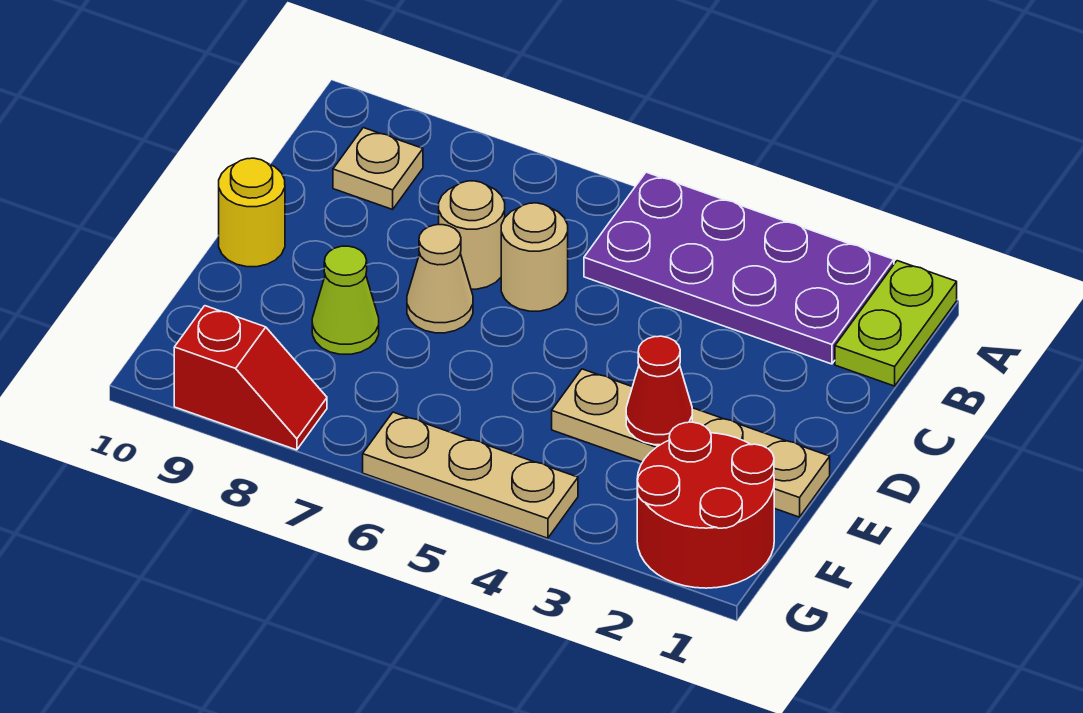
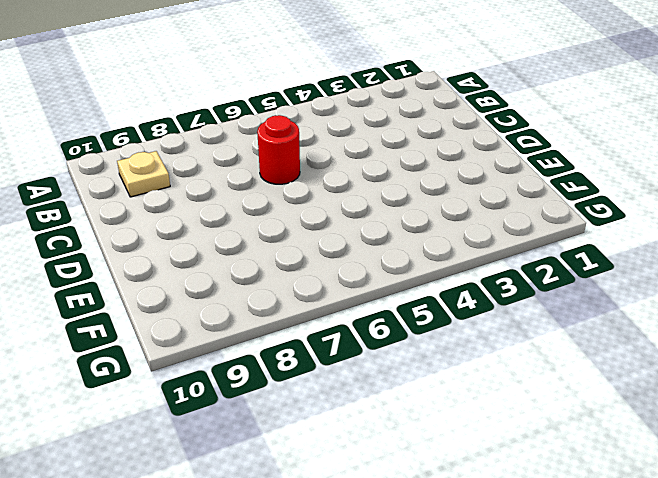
red round brick C6 level 1 -> tan round brick C6 level 1
none -> lime plate A1:B1 level 1
none -> purple plate A2:B5 level 1
none -> tan round brick C7 level 1

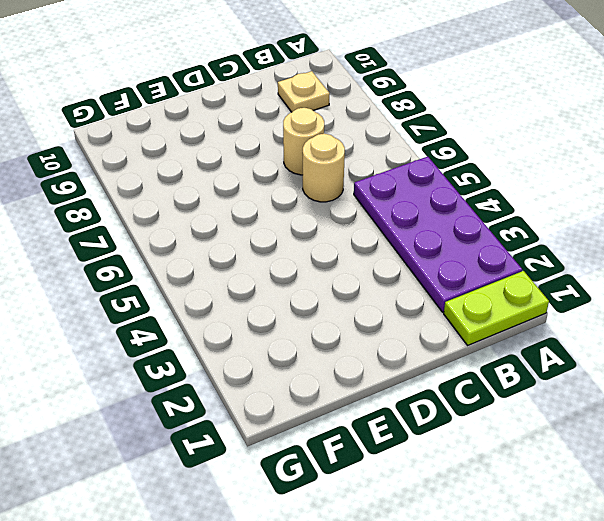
none -> tan cone D7 level 1
none -> yellow round brick D10 level 1
none -> tan plate E1:E4 level 1

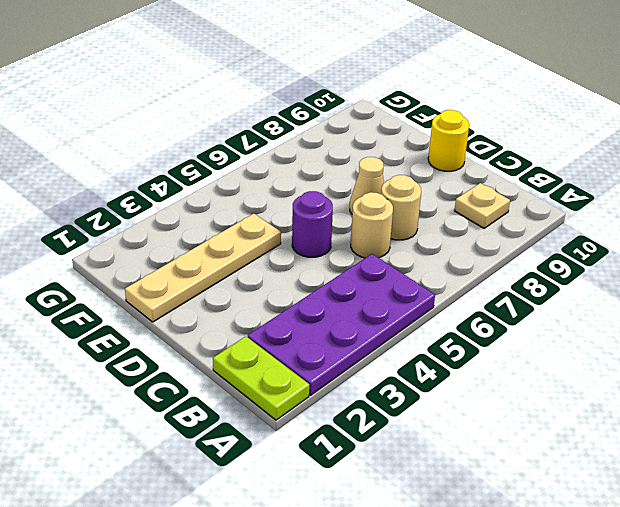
purple round brick D5 level 1 -> none
none -> lime cone E8 level 1
none -> red round brick F1:G2 level 1
none -> tan plate G4:G6 level 1

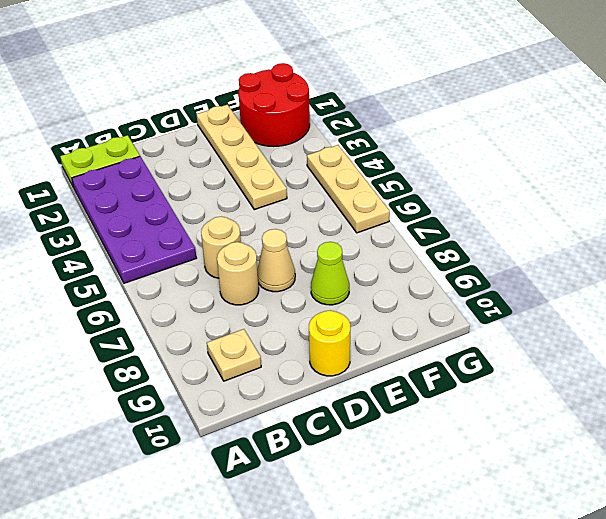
none -> red slope G8:G9 level 1 top 9
none -> red cone E3 level 2

